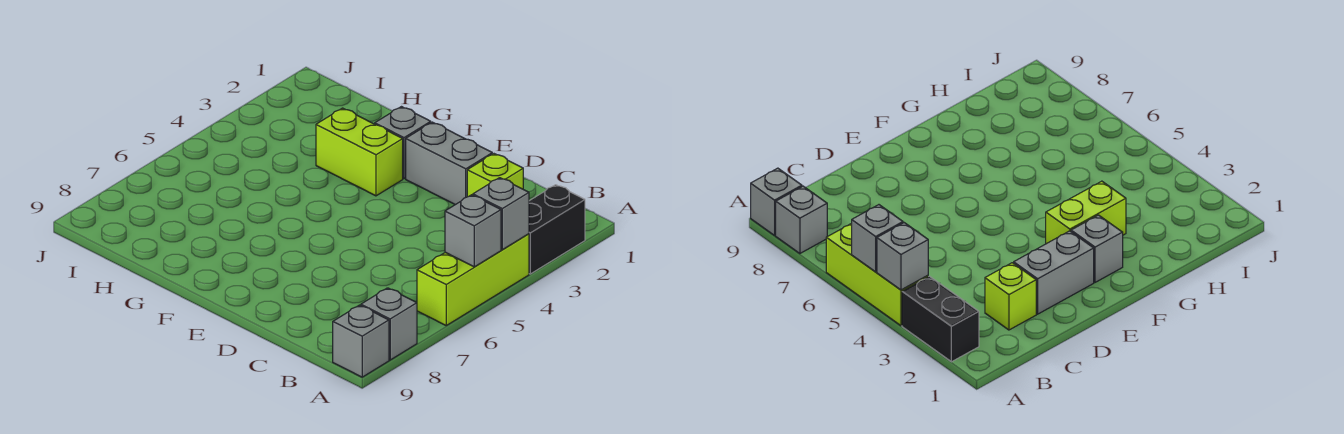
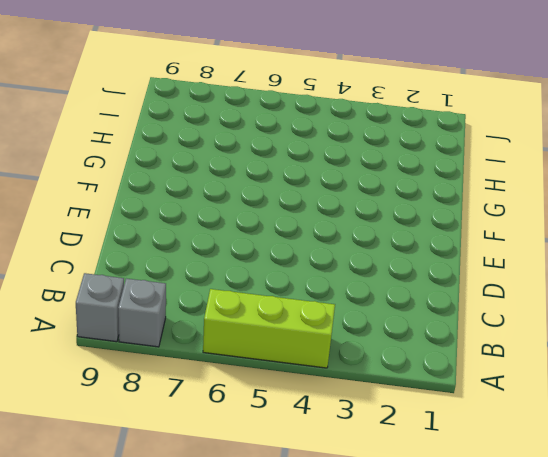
none -> black brick A2:A3 level 1
none -> lime brick C2 level 1

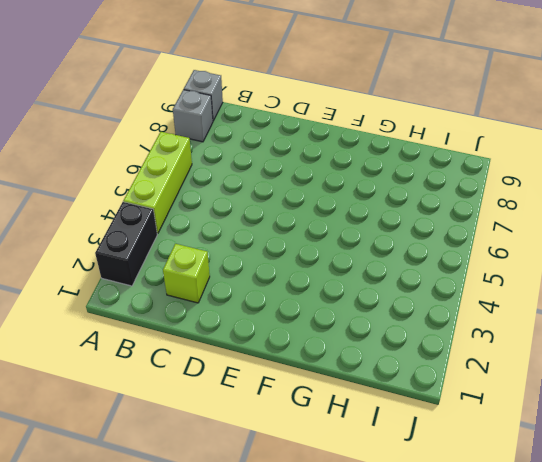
none -> grey brick D2:E2 level 1
none -> grey brick F2 level 1

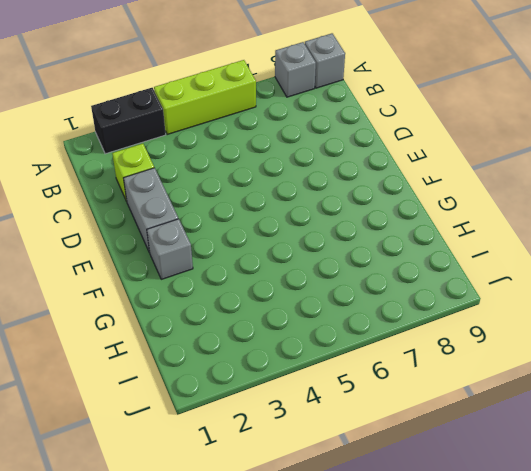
none -> lime brick F3:G3 level 1
none -> grey brick A4 level 2

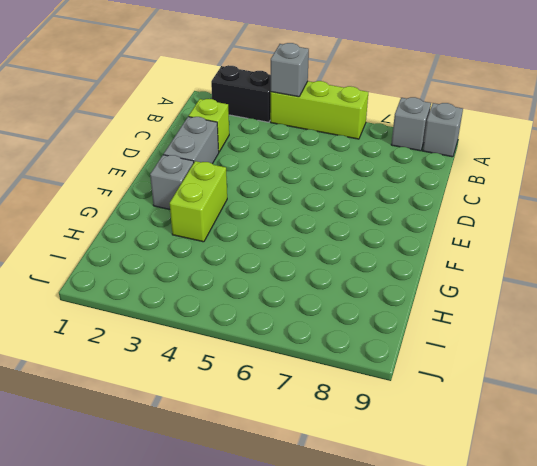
none -> grey brick A5 level 2

